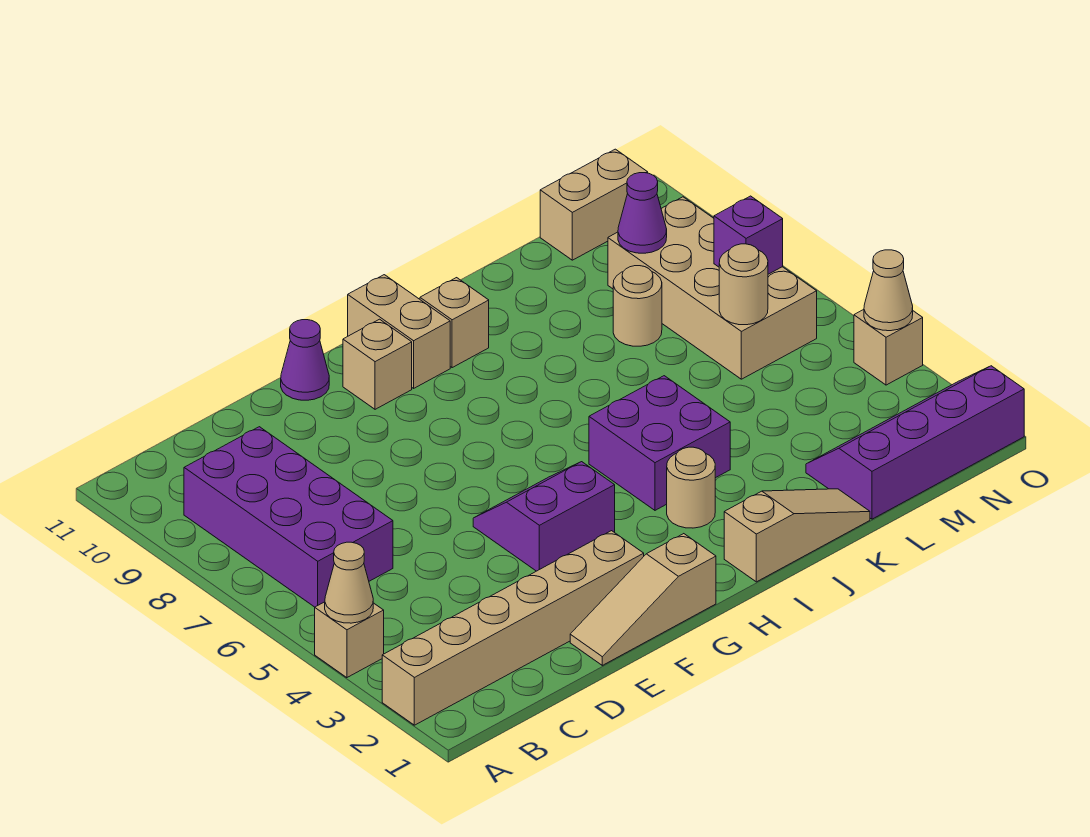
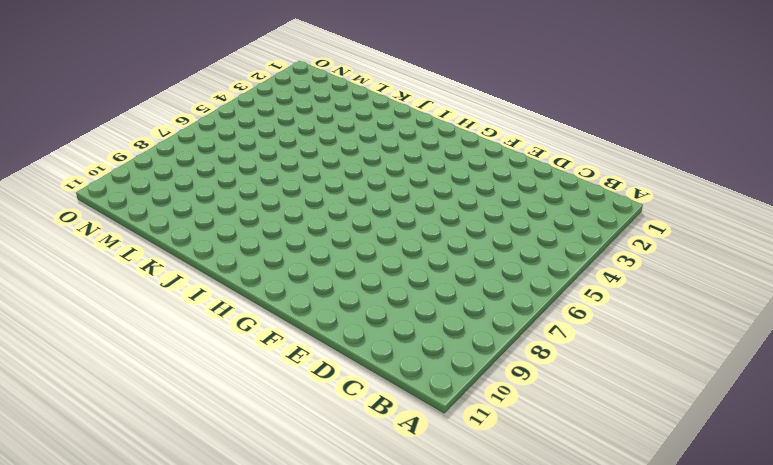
none -> tan brick A2:F2 level 1
none -> tan brick A4 level 1
none -> purple brick B6:C9 level 1

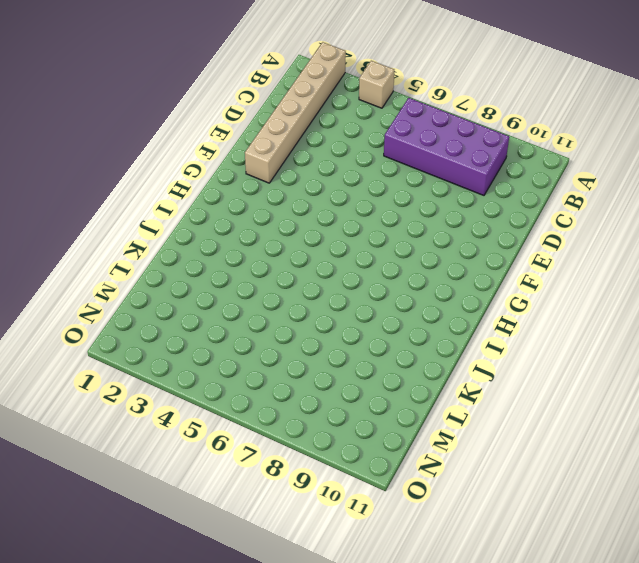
none -> tan slope E1:G1 level 1 top G
none -> purple slope F4:G5 level 1 top 4
none -> purple cone F11 level 1

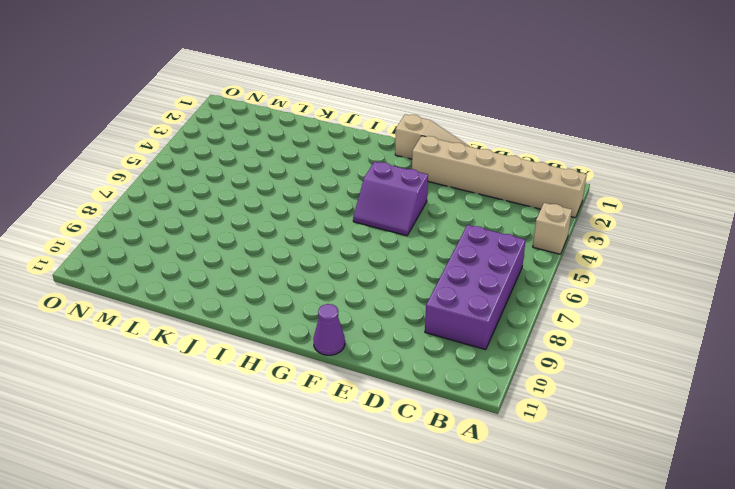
none -> tan brick G10 level 1
none -> tan brick H10:H11 level 1
none -> tan slope I1:K1 level 1 top I

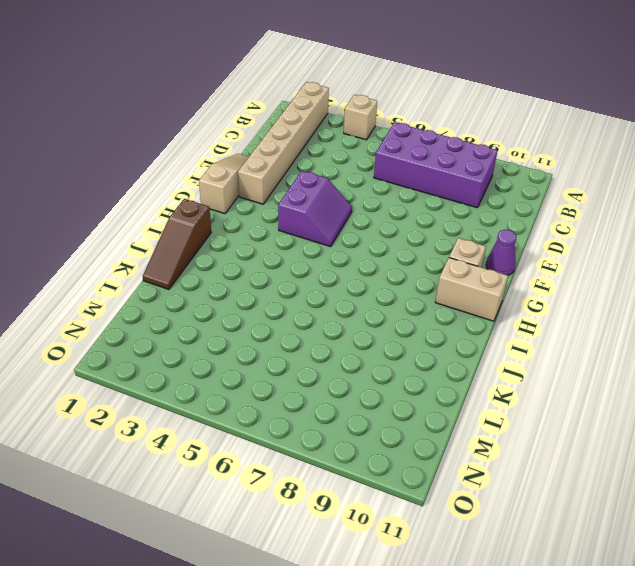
brown slope I1:K1 level 1 top I -> tan slope I1:K1 level 1 top I
none -> tan round brick I3 level 1
none -> purple brick I4:J5 level 1
none -> tan brick I10 level 1

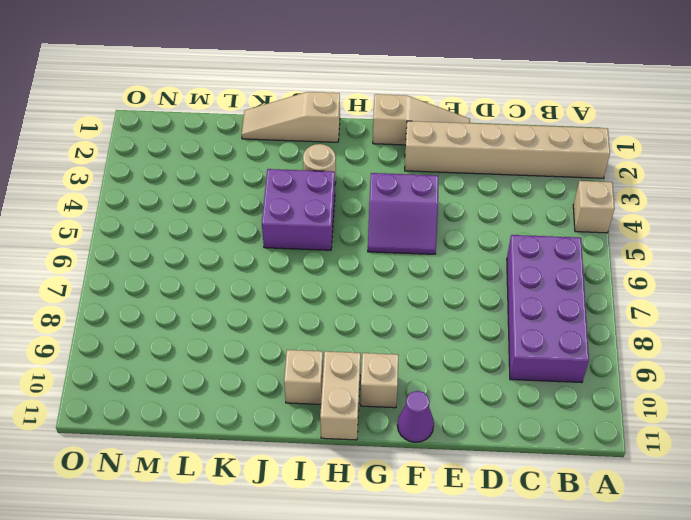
none -> purple slope L1:O2 level 1 top 1
none -> tan round brick L8 level 1
none -> tan brick M6:N9 level 1

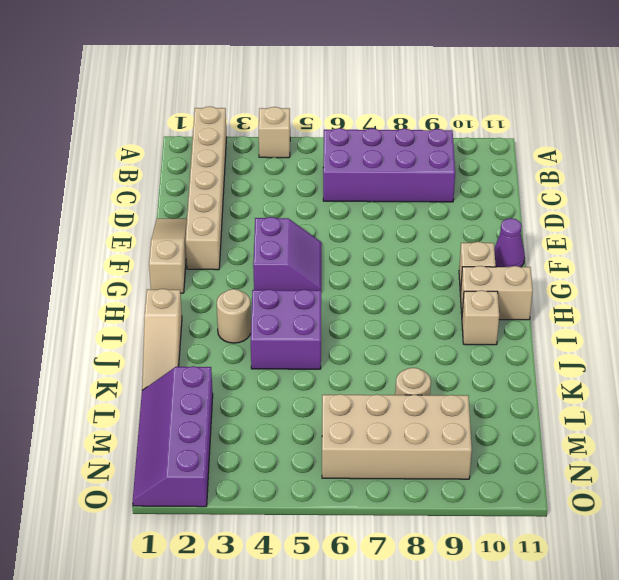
purple slope L1:O2 level 1 top 2 -> purple slope L1:O2 level 1 top 1
none -> tan brick M11:N11 level 1
none -> tan brick O4 level 1
none -> tan cone A4 level 2

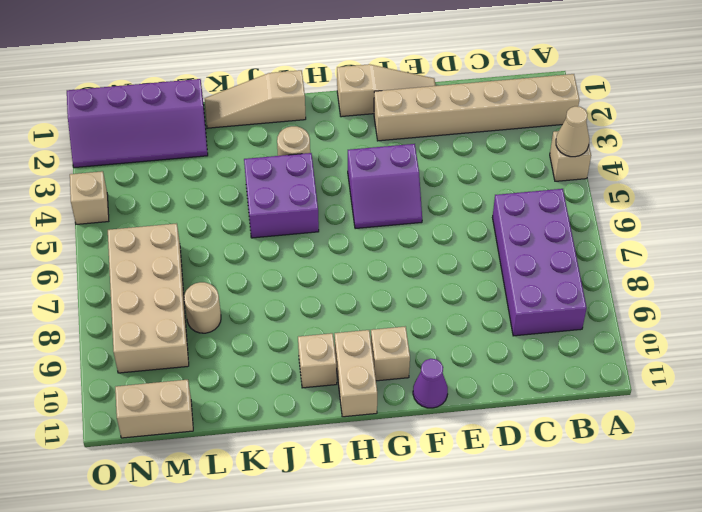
none -> tan round brick M6 level 2
none -> purple cone M9 level 2
none -> purple brick N7 level 2

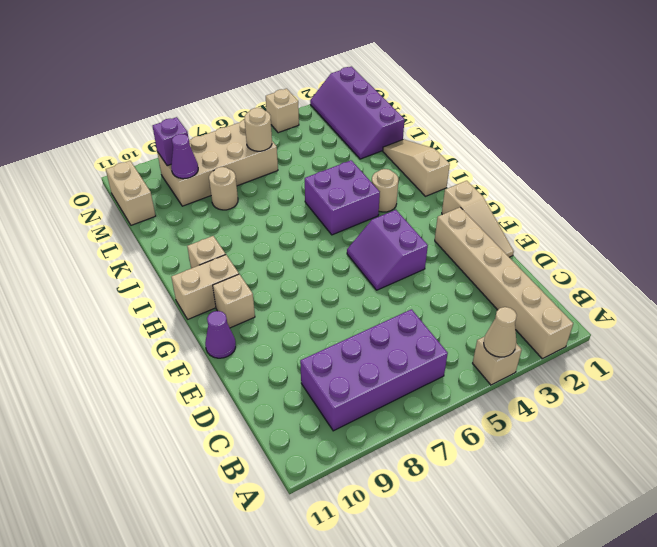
purple brick N9 level 2 -> purple brick N7 level 2
none -> tan cone O4 level 2

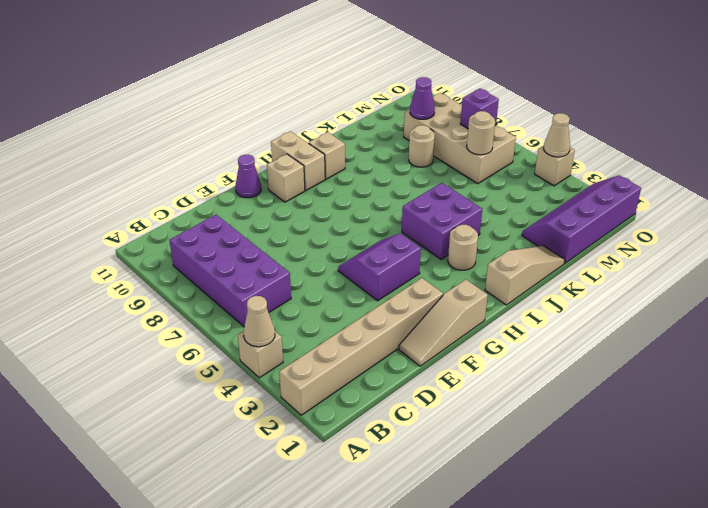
none -> tan brick M11:N11 level 1

